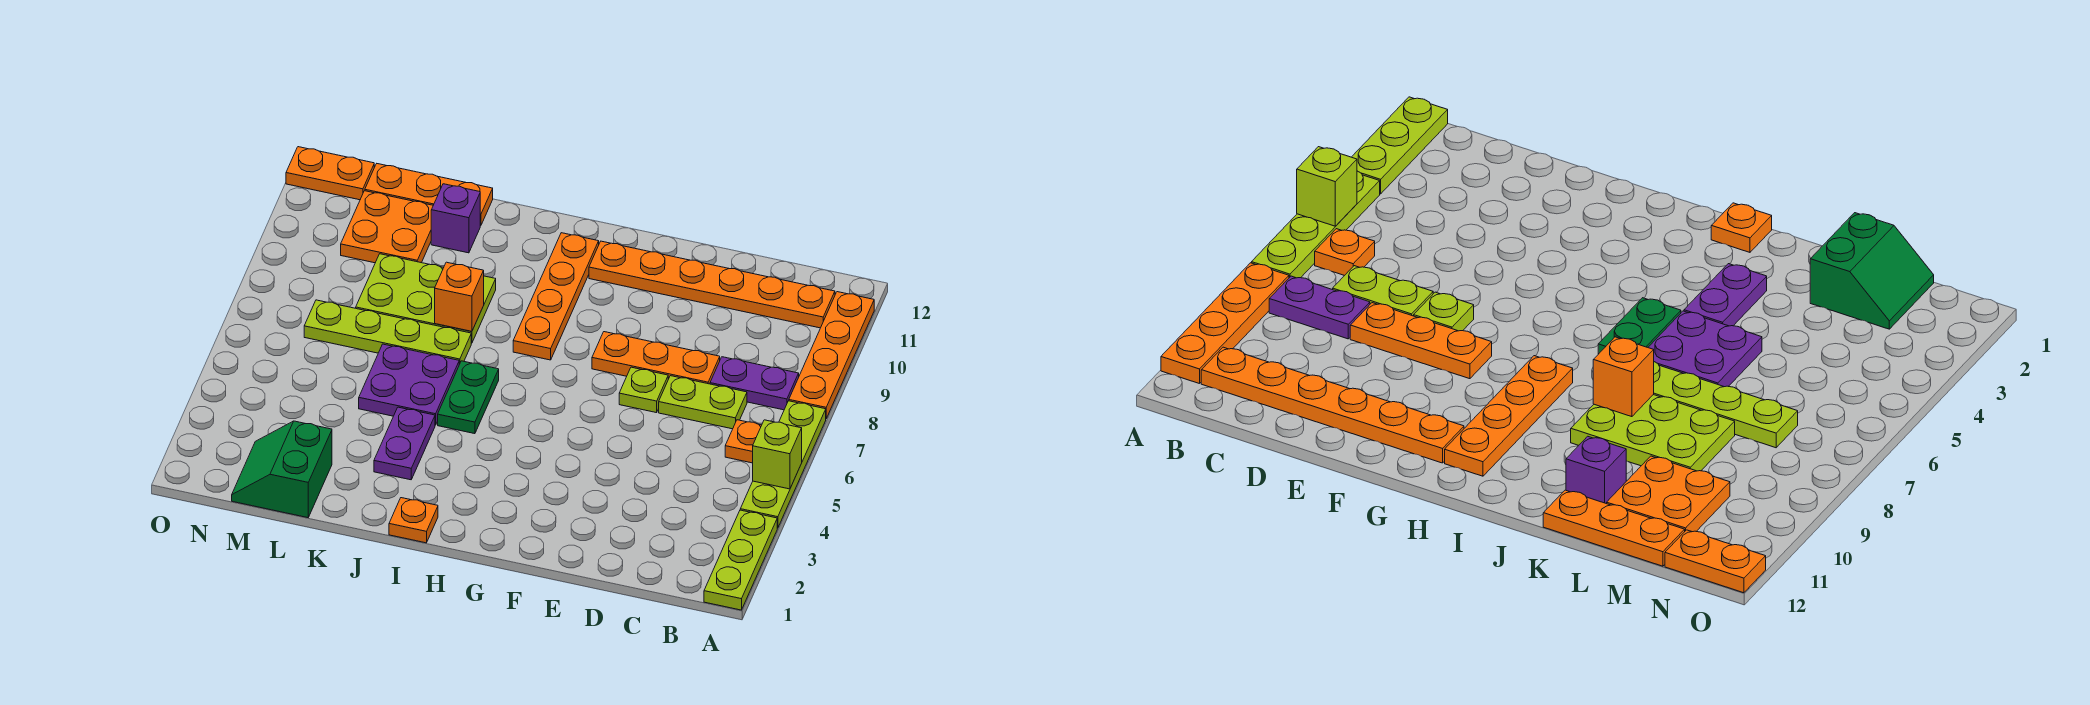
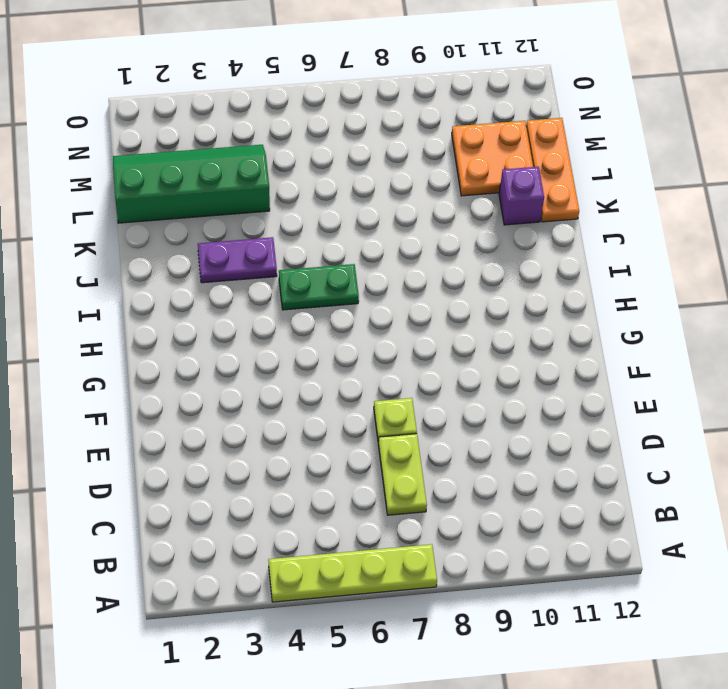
green slope L1:M4 level 1 top L -> green slope L1:M2 level 1 top L
none -> lime plate A1:A3 level 1
none -> orange plate A8:A11 level 1
none -> orange plate B6 level 1

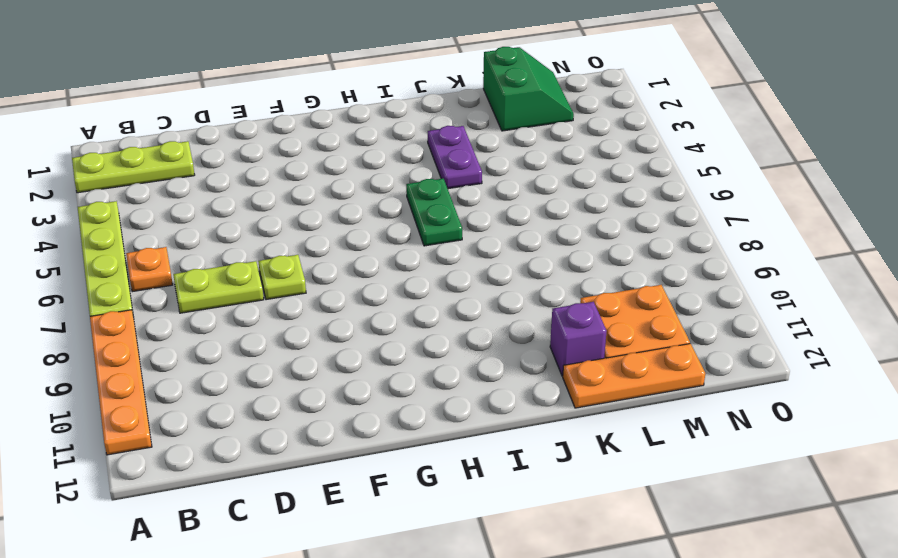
lime plate A2:C2 level 1 -> lime plate A1:A3 level 1
none -> purple plate B8:C8 level 1
none -> orange plate B11:G11 level 1
none -> orange plate D8:F8 level 1

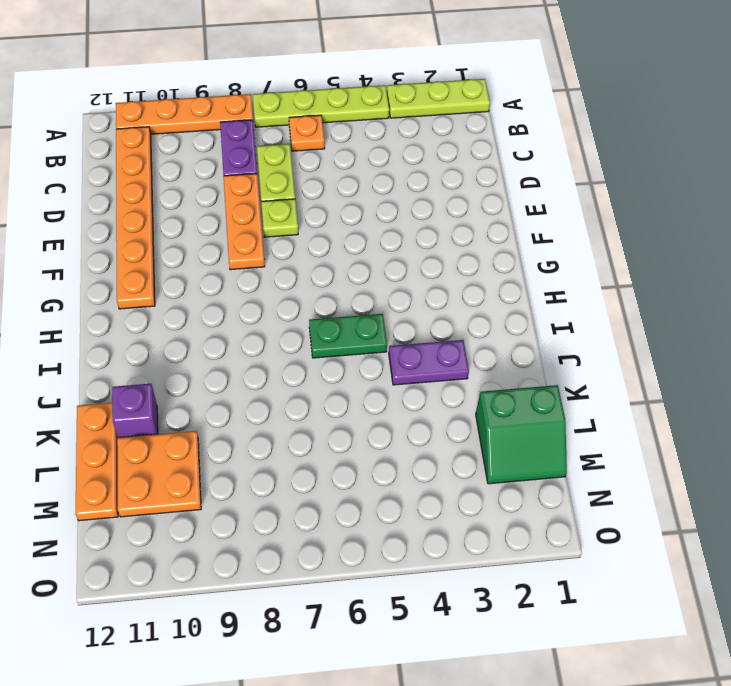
none -> orange plate H8:H11 level 1
none -> orange plate I1 level 1
none -> purple plate J5:K6 level 1

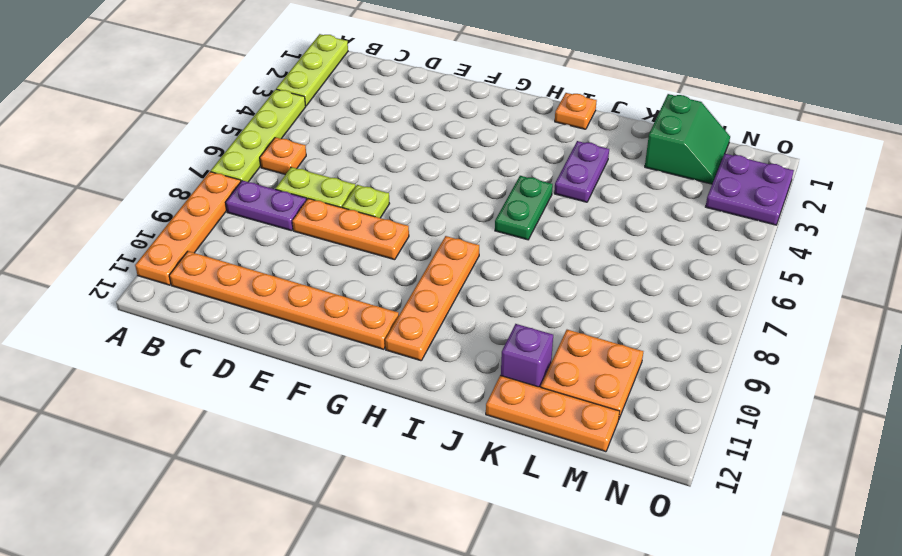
purple plate N2:O3 level 1 -> purple plate J5:K6 level 1
none -> lime plate J7:M7 level 1
none -> lime plate J8:L9 level 1
none -> orange plate N12:O12 level 1

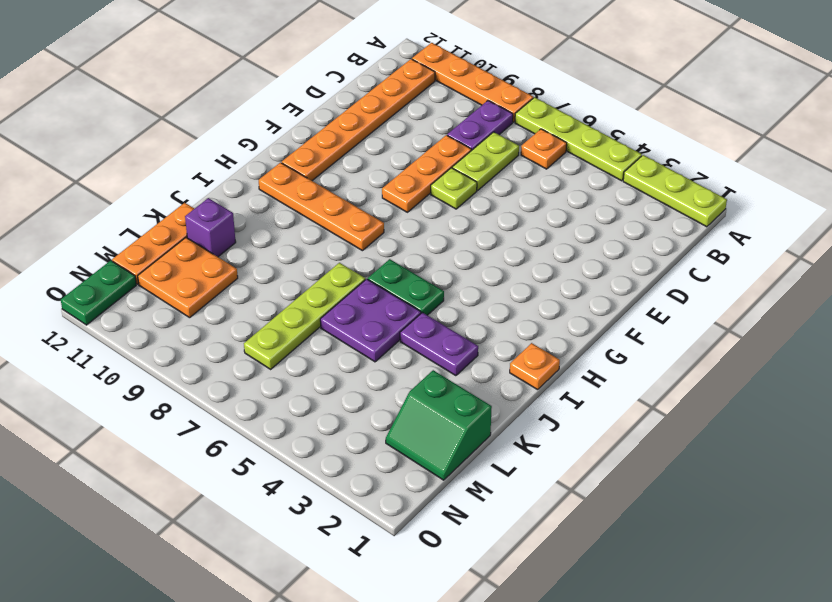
green plate N12:O12 level 1 -> orange plate N12:O12 level 1
none -> lime plate J8:L9 level 1
none -> lime brick A5 level 2
none -> orange brick J8 level 2

